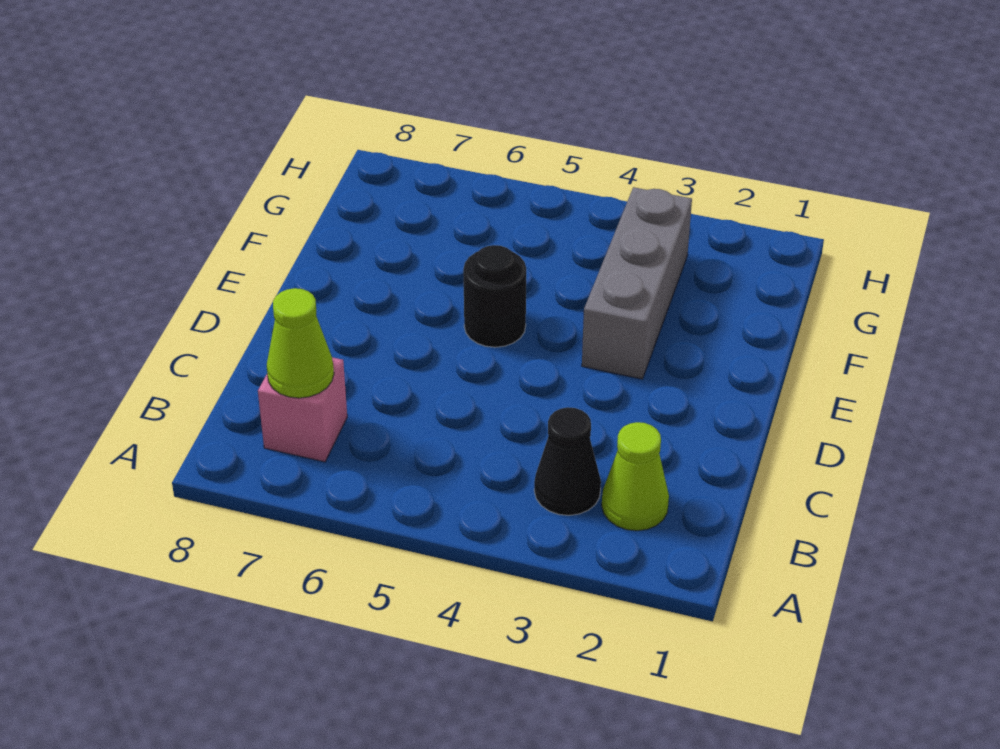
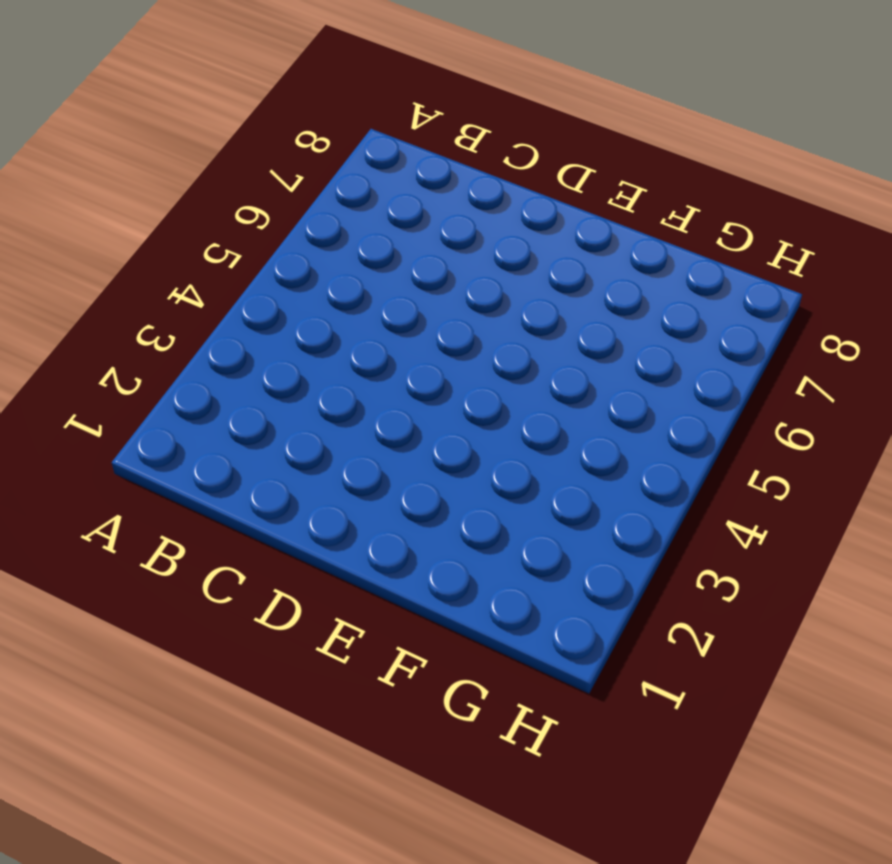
none -> lime cone B2 level 1
none -> black cone B3 level 1

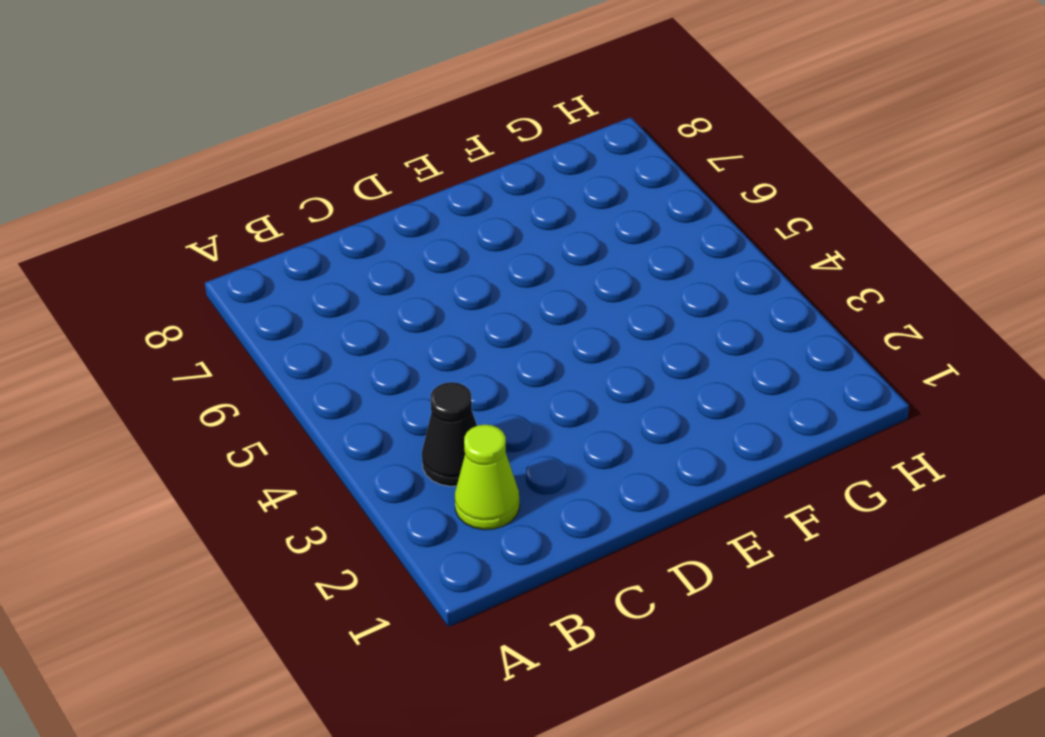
none -> pink brick B7 level 1
none -> grey brick E3:G3 level 1

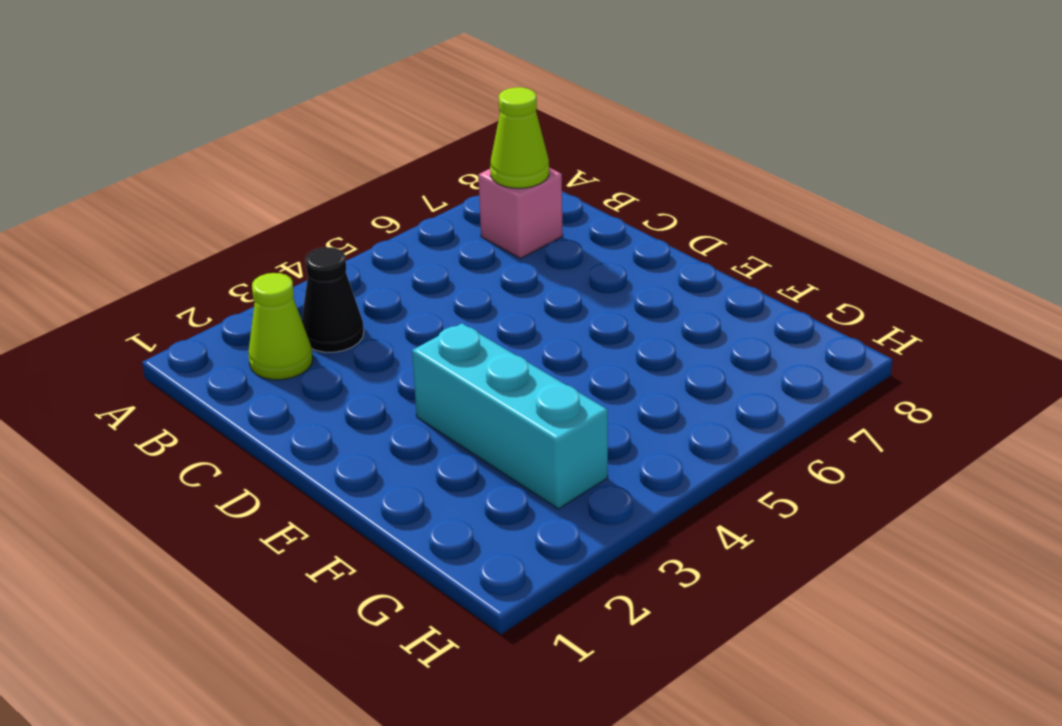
cyan brick E3:G3 level 1 -> grey brick E3:G3 level 1
none -> black round brick E5 level 1

